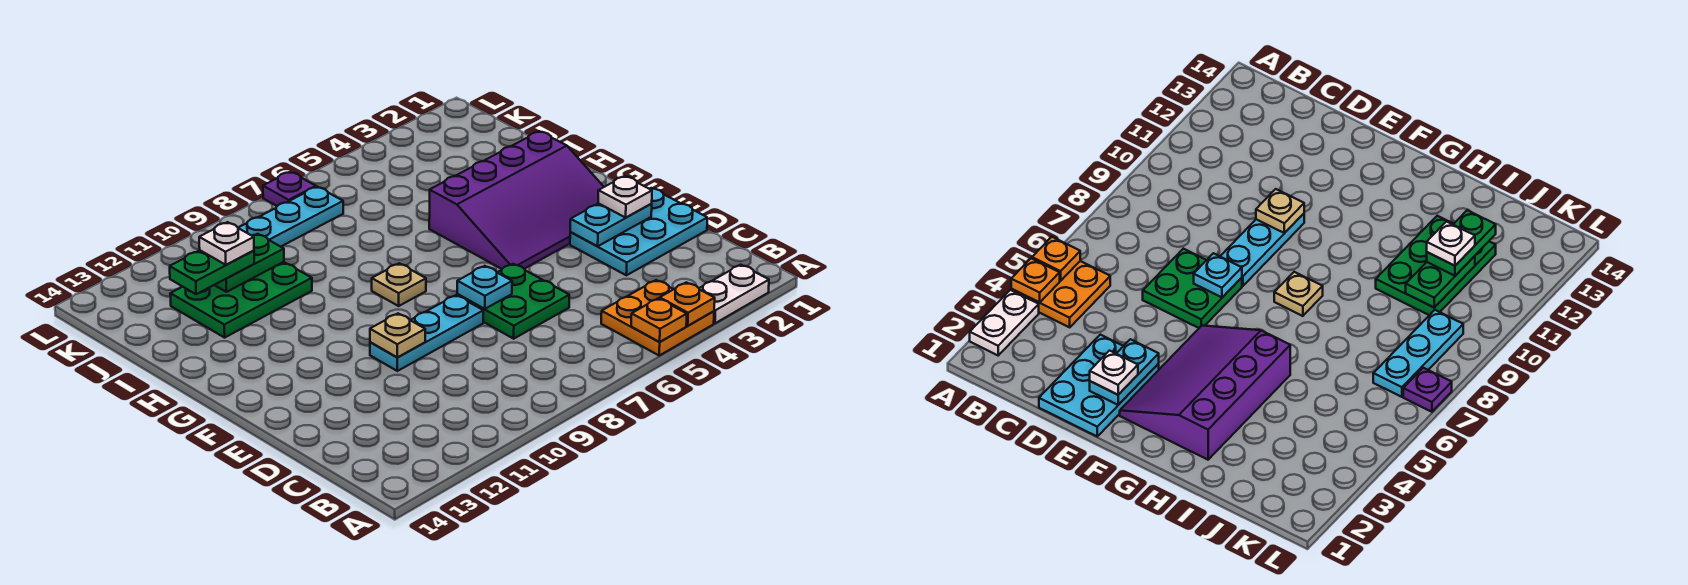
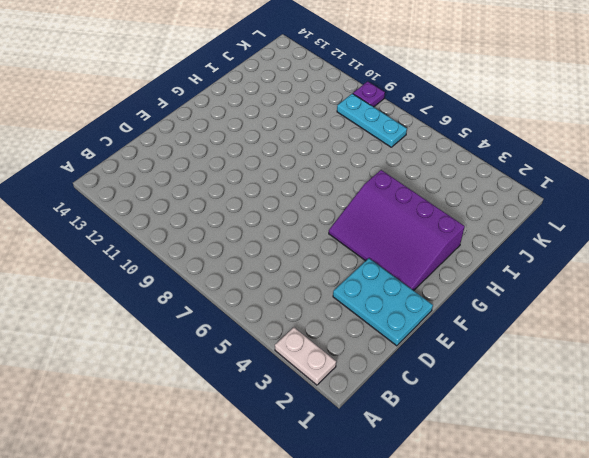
purple plate L9 level 1 -> purple plate L7 level 1
none -> orange plate A4:B5 level 1
none -> green plate D6:E7 level 1
none -> cyan plate E8:E10 level 1

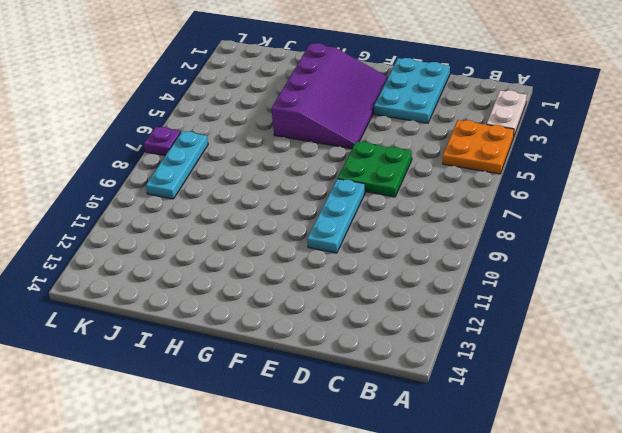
none -> tan plate G8 level 1
none -> green plate I10:J12 level 1
none -> orange plate A4 level 2

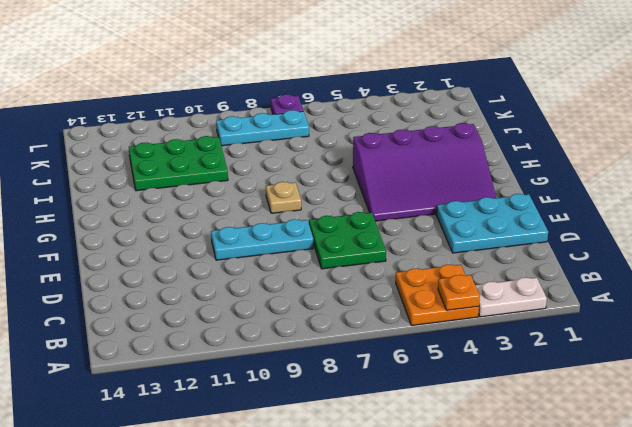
none -> orange plate A5 level 2
none -> cyan plate E2:E3 level 2
none -> cyan plate E7 level 2

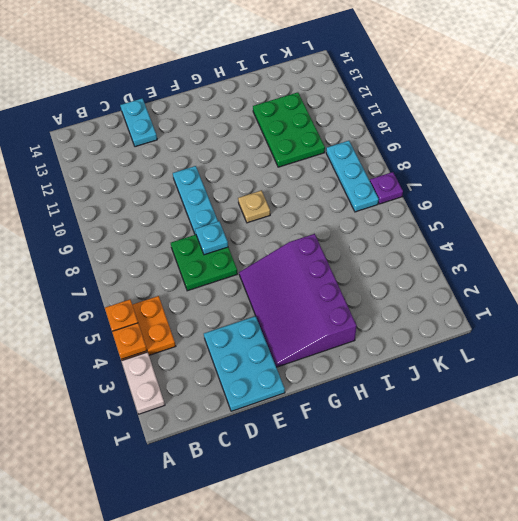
cyan plate D13:D14 level 1 -> cyan plate E2:E3 level 2
none -> tan plate E10 level 2
none -> green plate J10:J11 level 2
none -> white plate E2 level 3

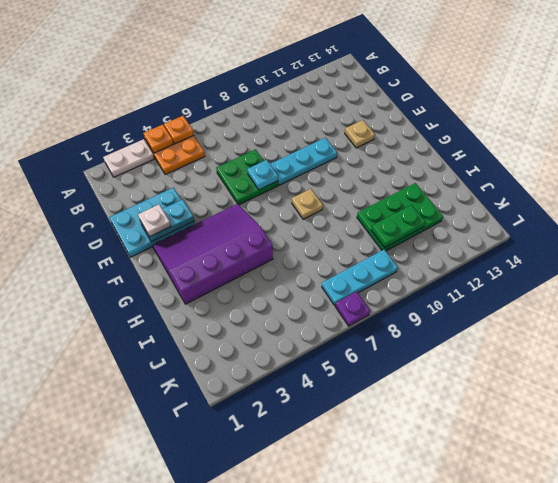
tan plate E12 level 1 -> tan plate E10 level 2
none -> green plate J11:J12 level 3
none -> white plate J11 level 4

